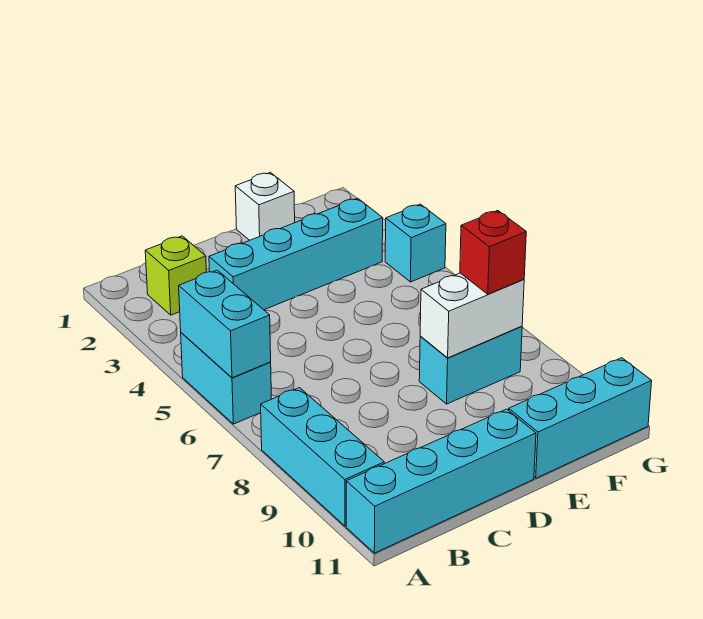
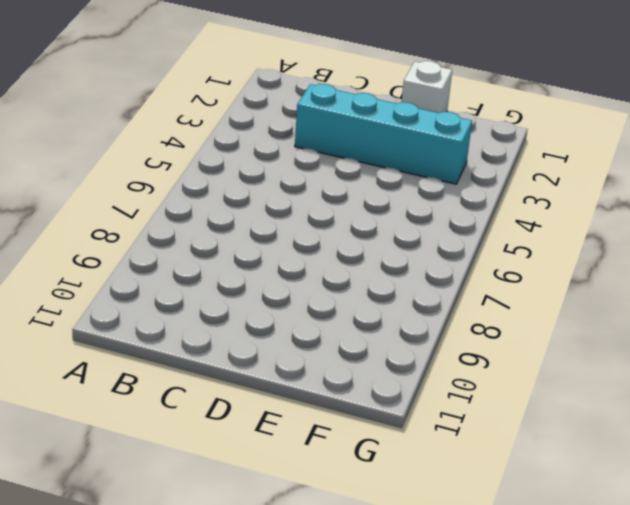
none -> cyan brick A5:A6 level 1
none -> cyan brick A8:A10 level 1
none -> cyan brick A11:D11 level 1

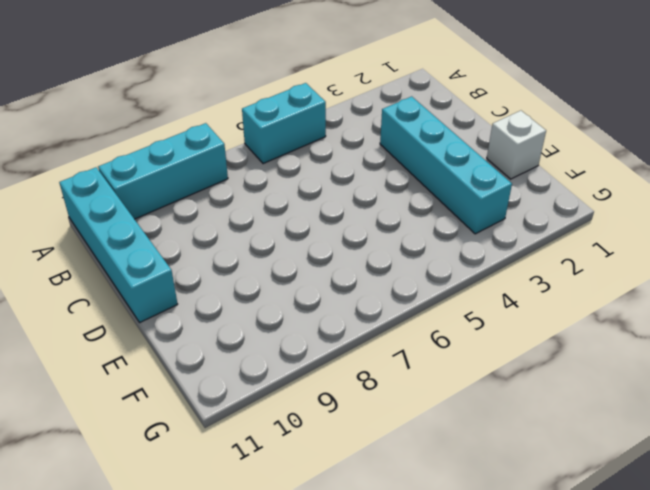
none -> lime brick B2 level 1
none -> cyan brick E8:F8 level 1
none -> cyan brick E11:G11 level 1

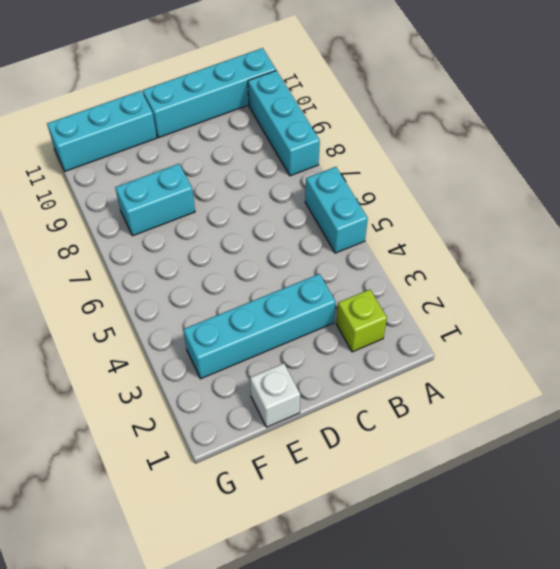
none -> cyan brick G4 level 1
none -> cyan brick A5:A6 level 2
none -> white brick E8:F8 level 2

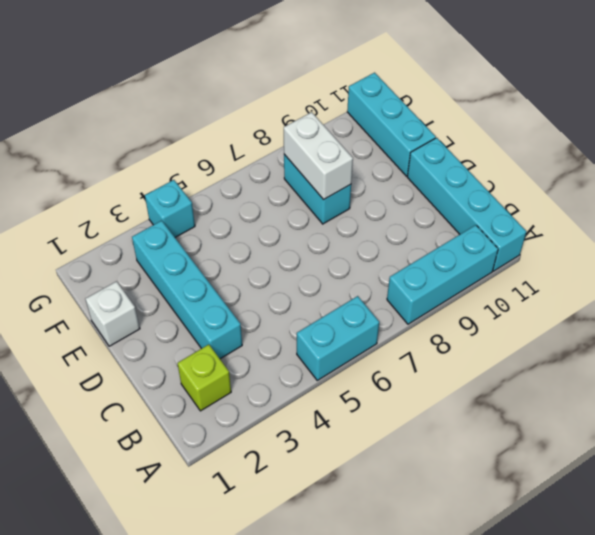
none -> cyan brick A5:A6 level 2
none -> red brick F8 level 3

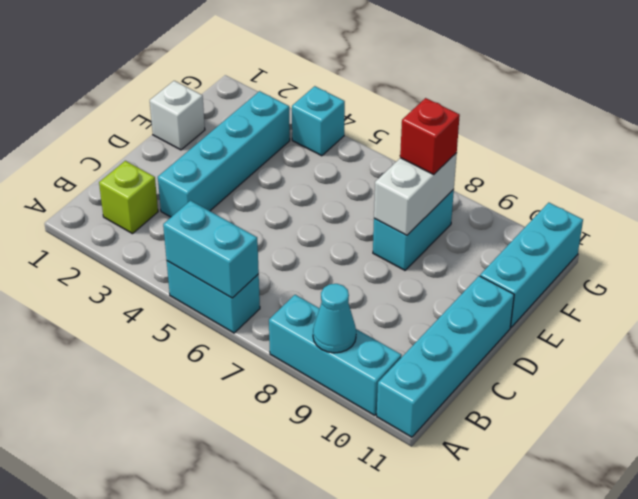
cyan cone A9 level 2 -> none

